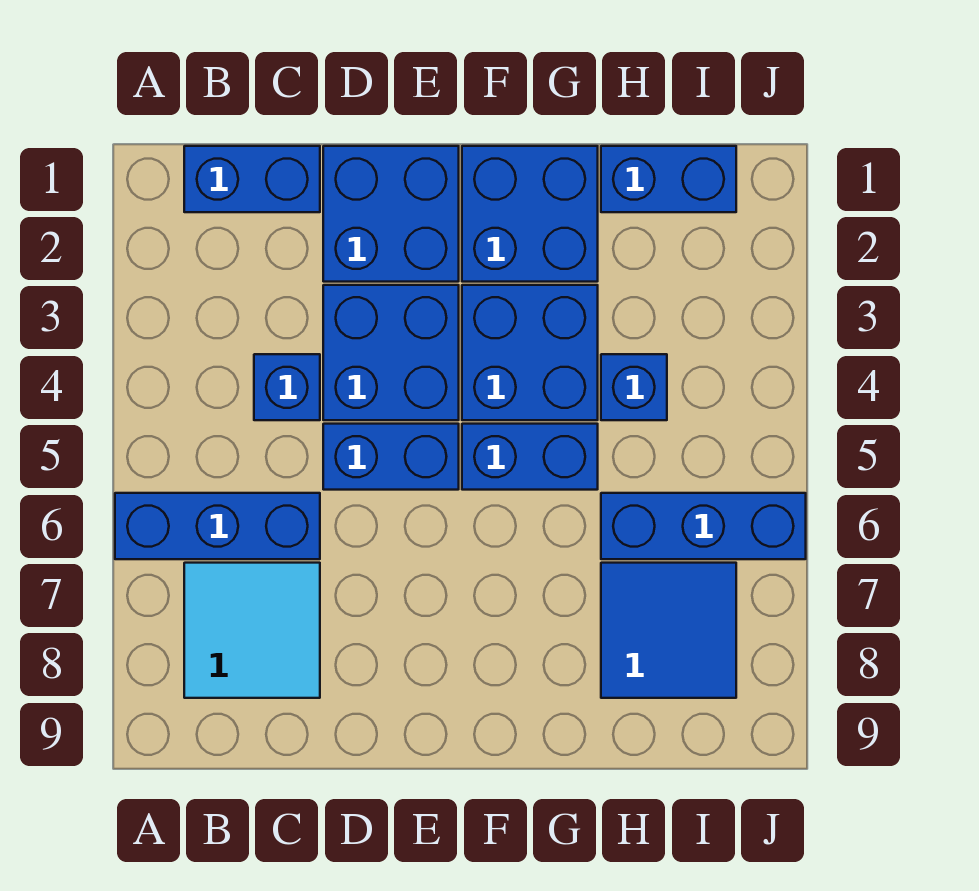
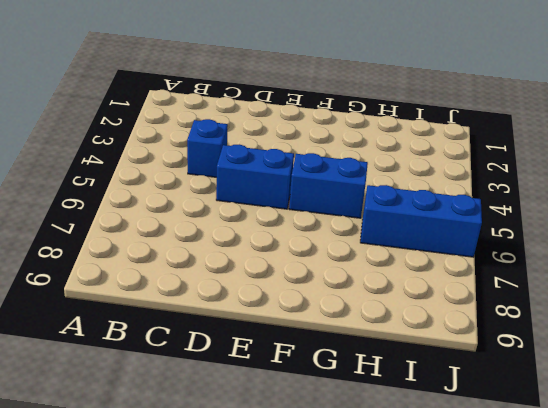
none -> blue brick A6:C6 level 1
none -> blue brick B1:C1 level 1
none -> cyan tile B7:C8 level 1

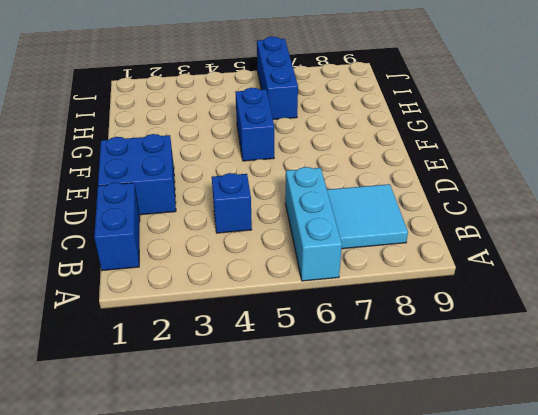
cyan brick A6:C6 level 1 -> blue brick A6:C6 level 1
none -> blue brick D3:E4 level 1
none -> blue brick D5:E5 level 1
none -> blue brick F1:G2 level 1

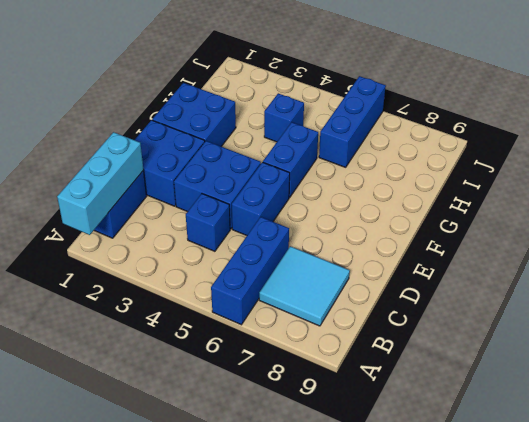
cyan brick A1:C1 level 2 -> none
none -> blue brick F3:G4 level 1
none -> blue brick H1:I1 level 1
none -> blue tile H7:I8 level 1

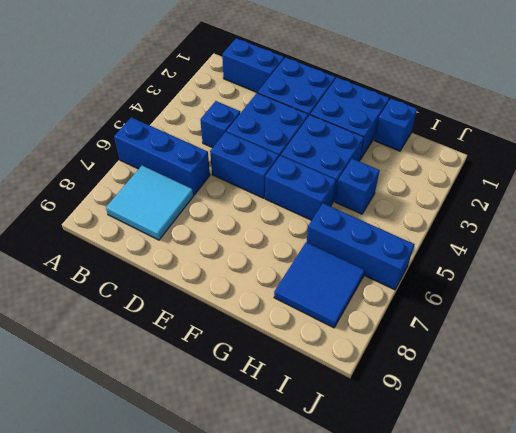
blue brick H1 level 1 -> blue brick H1:I1 level 1

